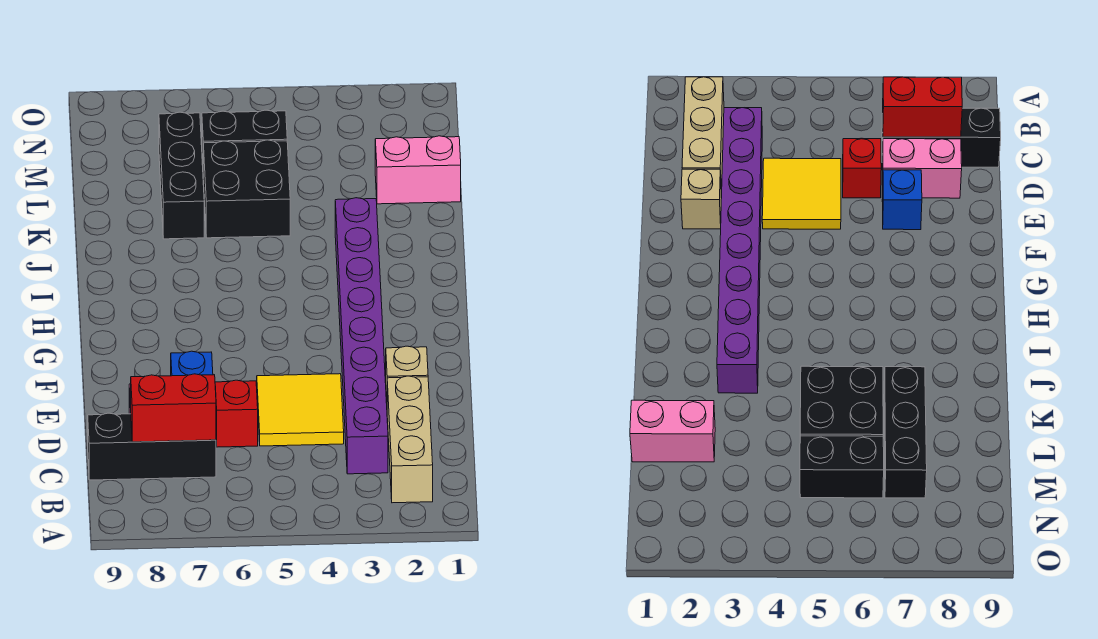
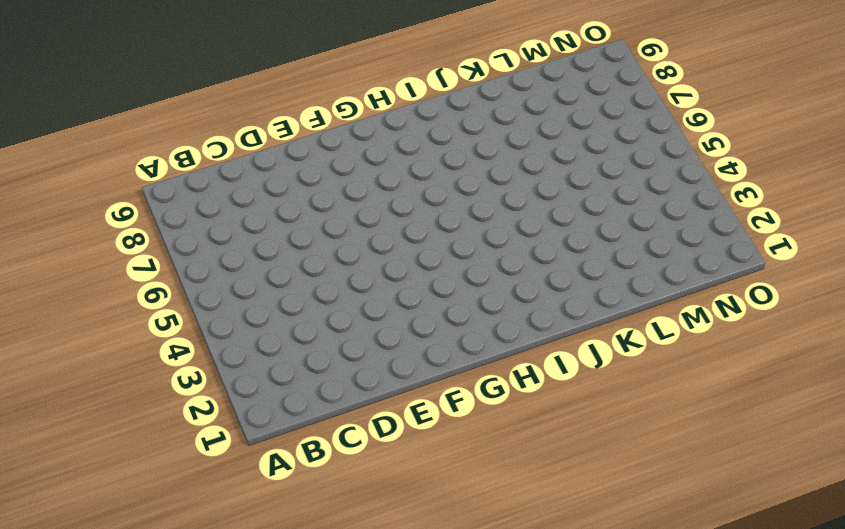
none -> tan brick B2:D2 level 1
none -> purple brick C3:J3 level 1
none -> black brick C7:C9 level 1

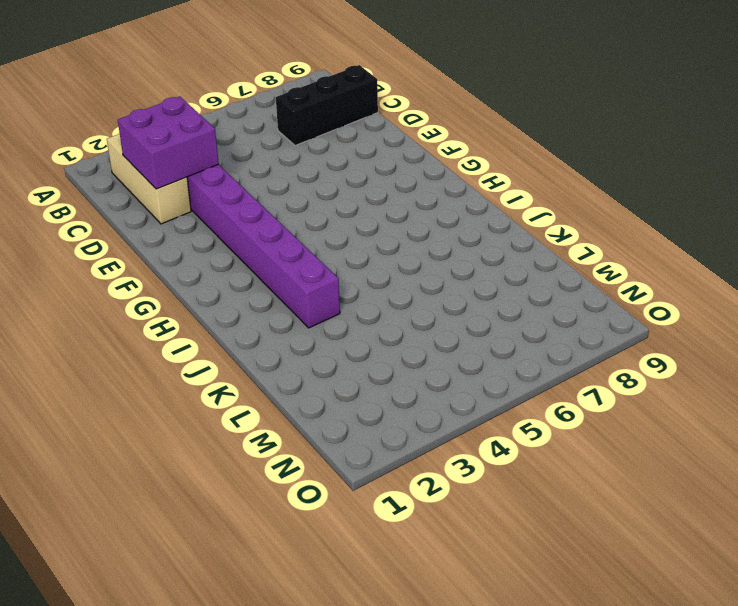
purple brick C2:D3 level 2 -> none
none -> yellow tile D4:E5 level 1
none -> red brick D6 level 1
none -> pink brick D7:D8 level 1

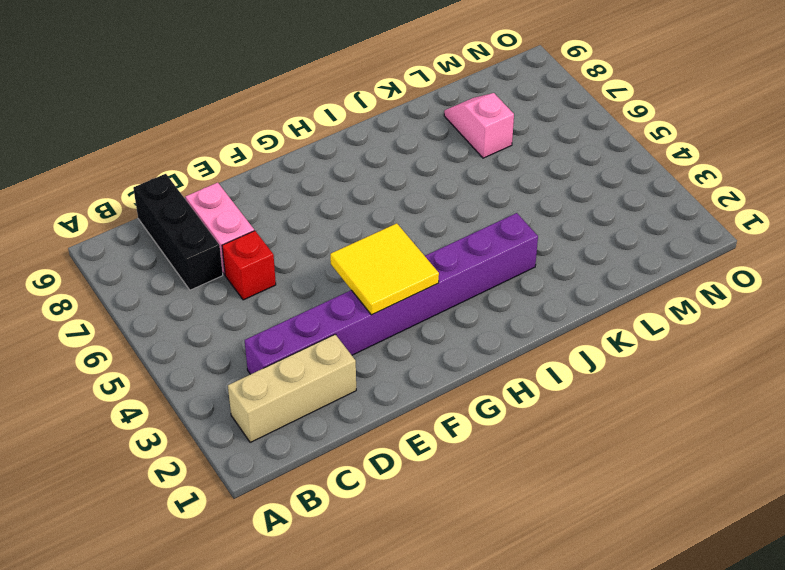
yellow tile F3:G4 level 2 -> yellow tile D4:E5 level 1
pink slope L7:L8 level 1 top 7 -> black brick K7:M7 level 1
none -> tan brick E2 level 1
none -> blue brick E7 level 1
none -> black brick K5:L6 level 1

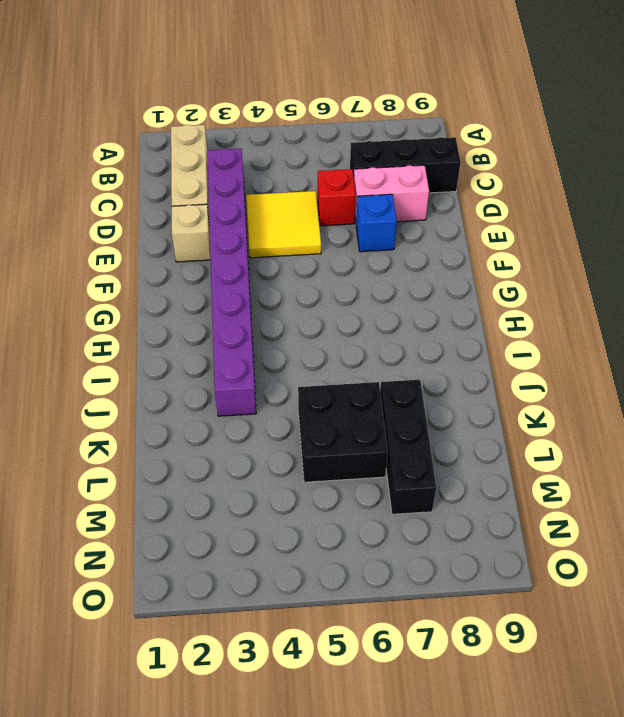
none -> pink brick L1:L2 level 1
none -> black brick M5:M6 level 1
none -> red brick C7:C8 level 2

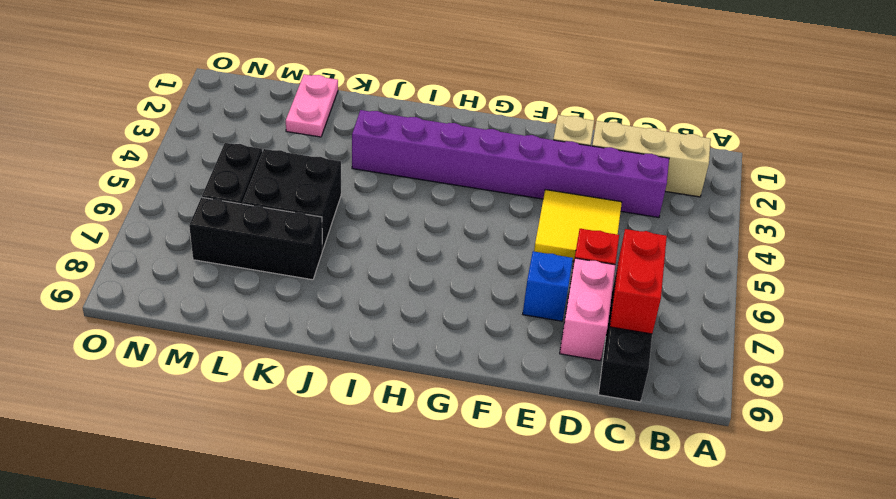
pink plate L1:L2 level 1 -> pink brick L1:L2 level 1

